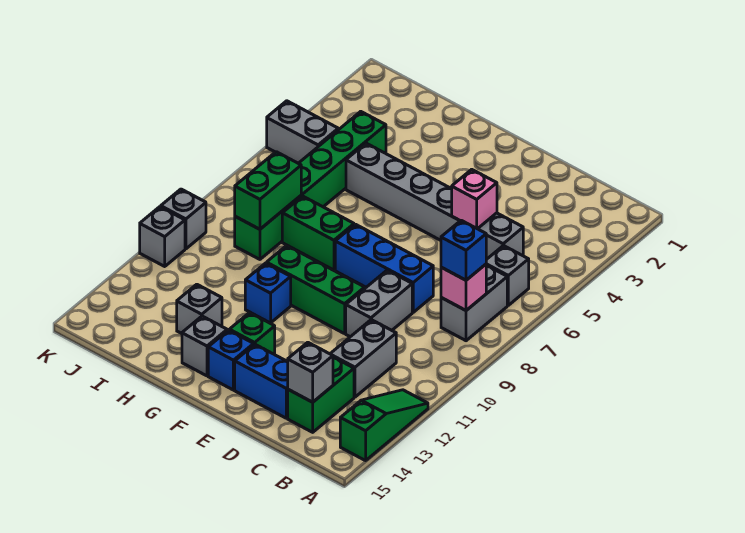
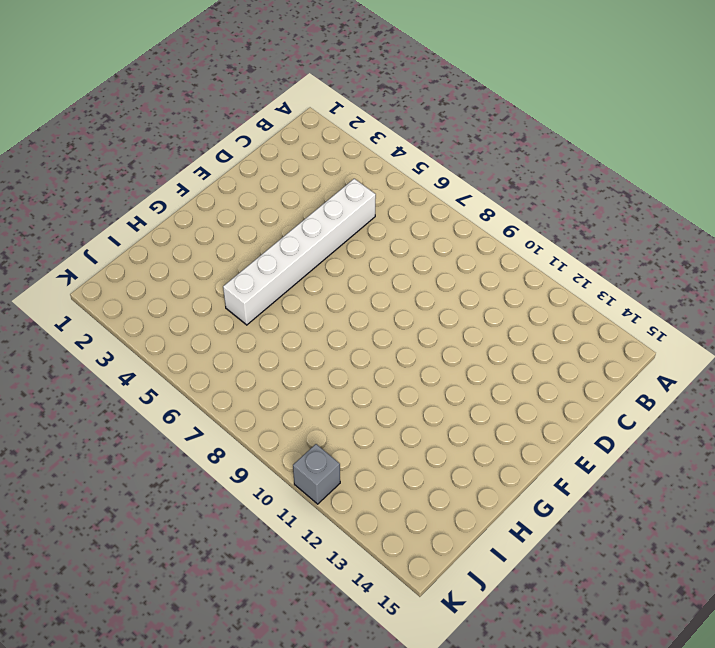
white brick C5:H5 level 1 -> grey brick C5:H5 level 1
none -> green slope A12:A14 level 1 top 14
none -> grey brick B6 level 1
none -> grey brick B7:B8 level 1

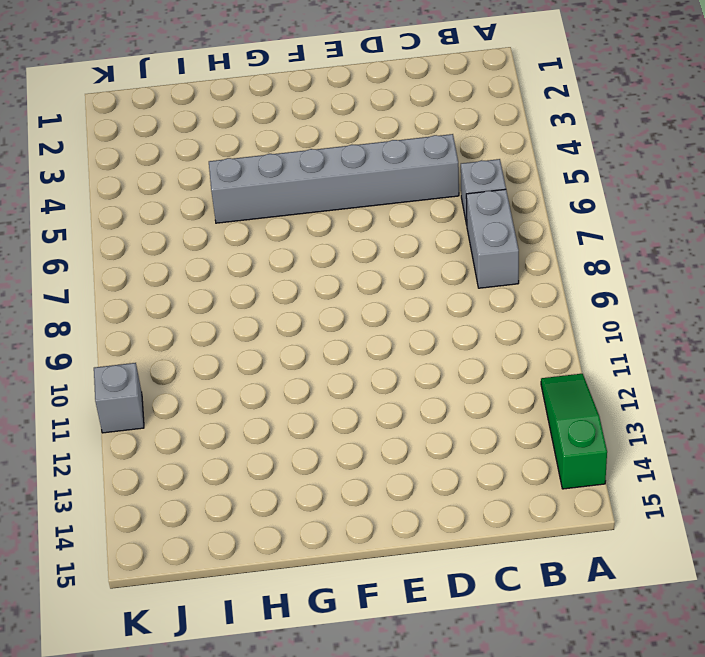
none -> grey brick C11:C12 level 1
none -> green brick C13:C14 level 1
none -> blue brick D8:F8 level 1

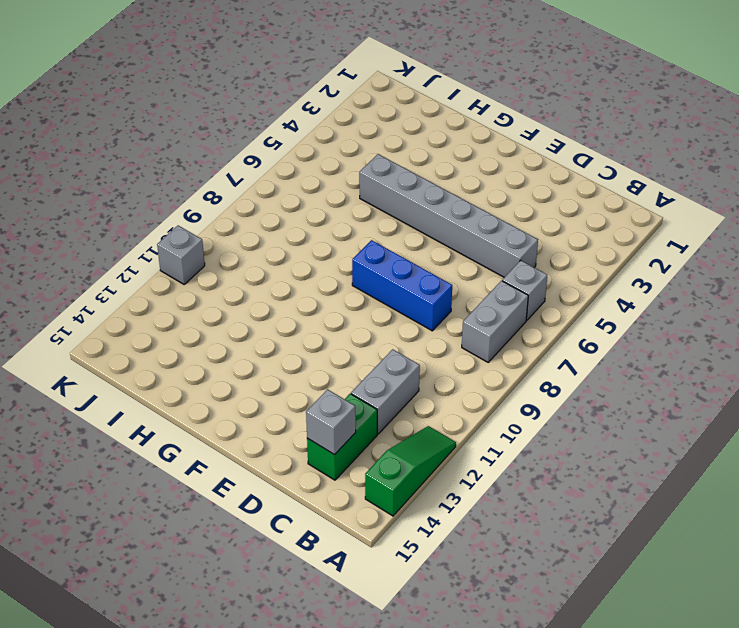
none -> grey brick D9:D10 level 1
none -> blue brick D14:E14 level 1
none -> green brick E10:G10 level 1

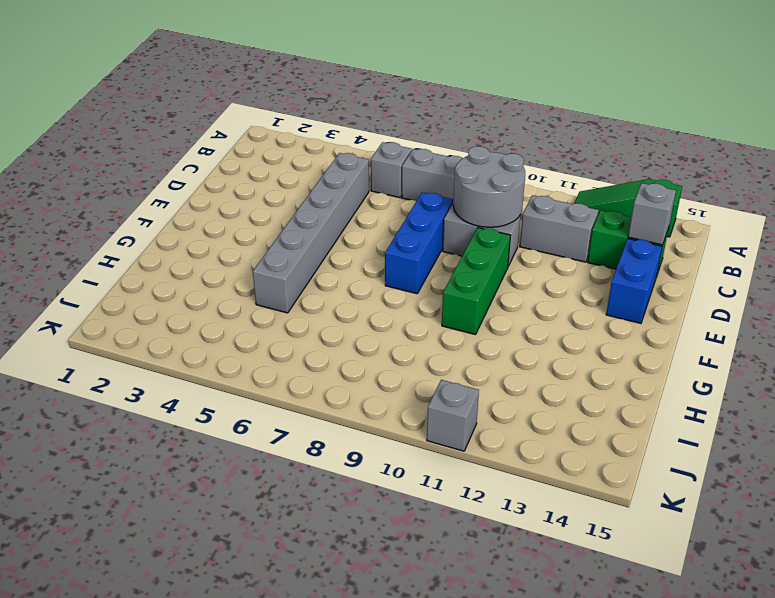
grey round brick C9:D10 level 2 -> none
none -> green brick F13 level 1
none -> blue brick F14 level 1
none -> green brick G8:H8 level 1

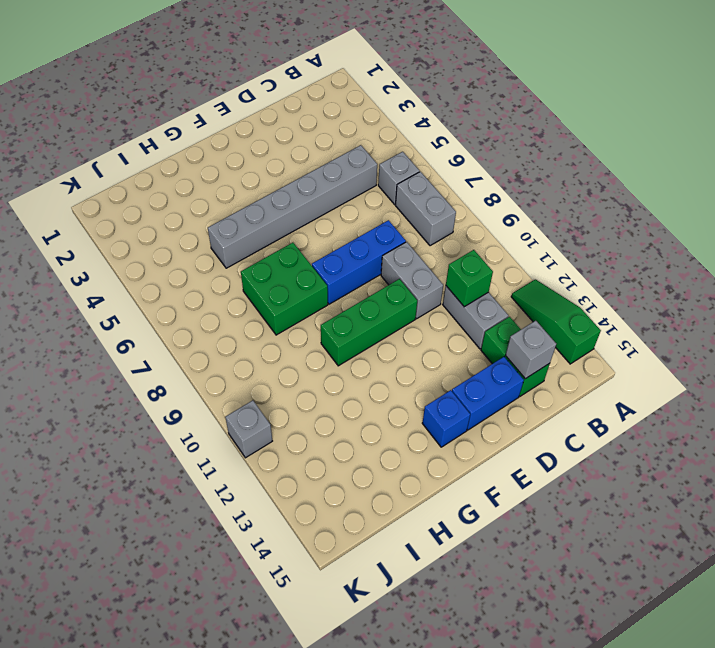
green brick C11 level 2 -> green brick F13 level 1
green brick G7:H8 level 1 -> green brick G8:H8 level 1
none -> blue brick G11 level 1
none -> grey brick G14 level 1
none -> grey brick H13 level 1

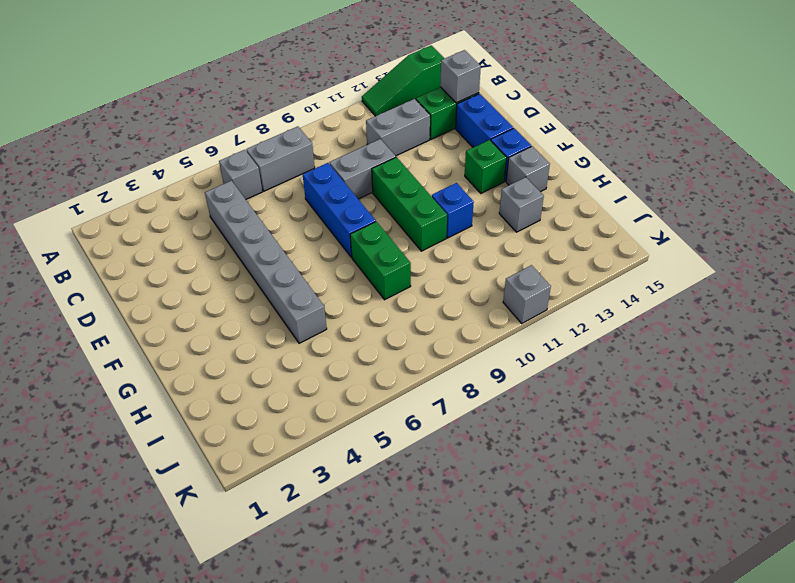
none -> green brick I4:I9 level 1
none -> grey brick J5:K5 level 1
none -> grey brick K10 level 1

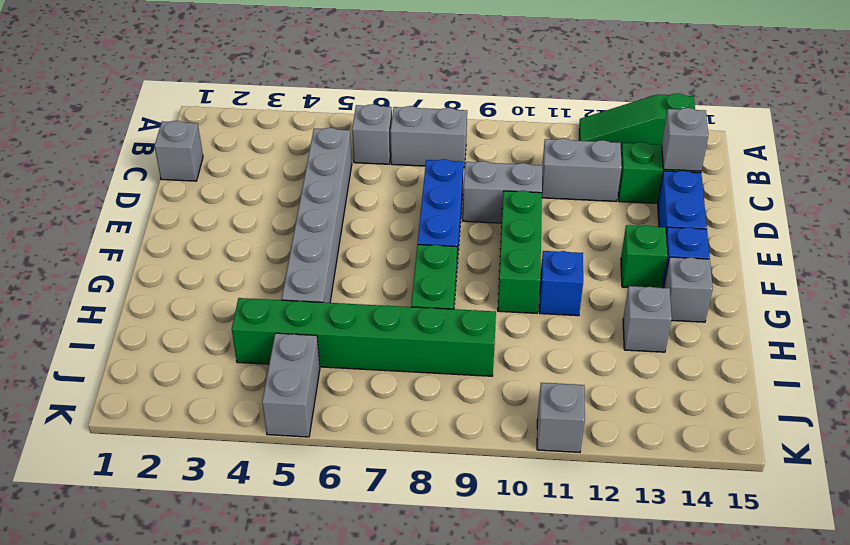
grey brick C1 level 1 -> grey brick K10 level 1
none -> pink brick B8 level 2
none -> pink brick D5 level 2
none -> green brick I8:I9 level 2

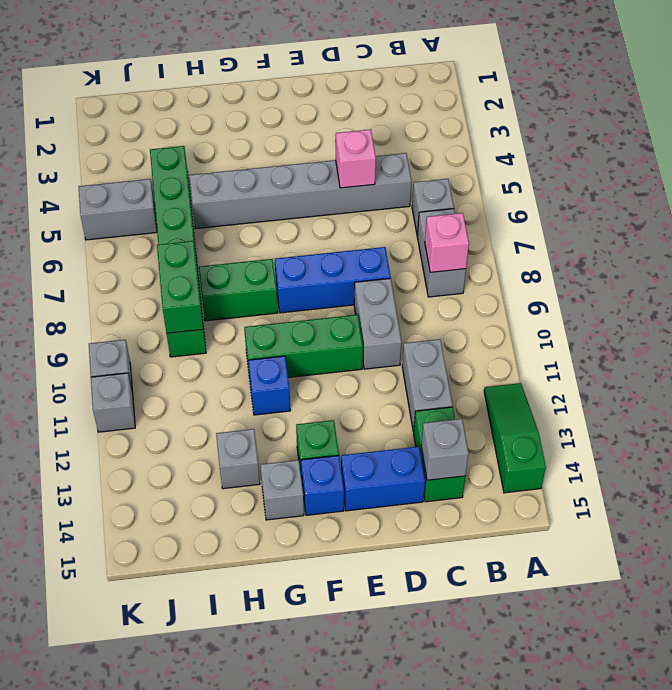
none -> blue brick B8 level 3

